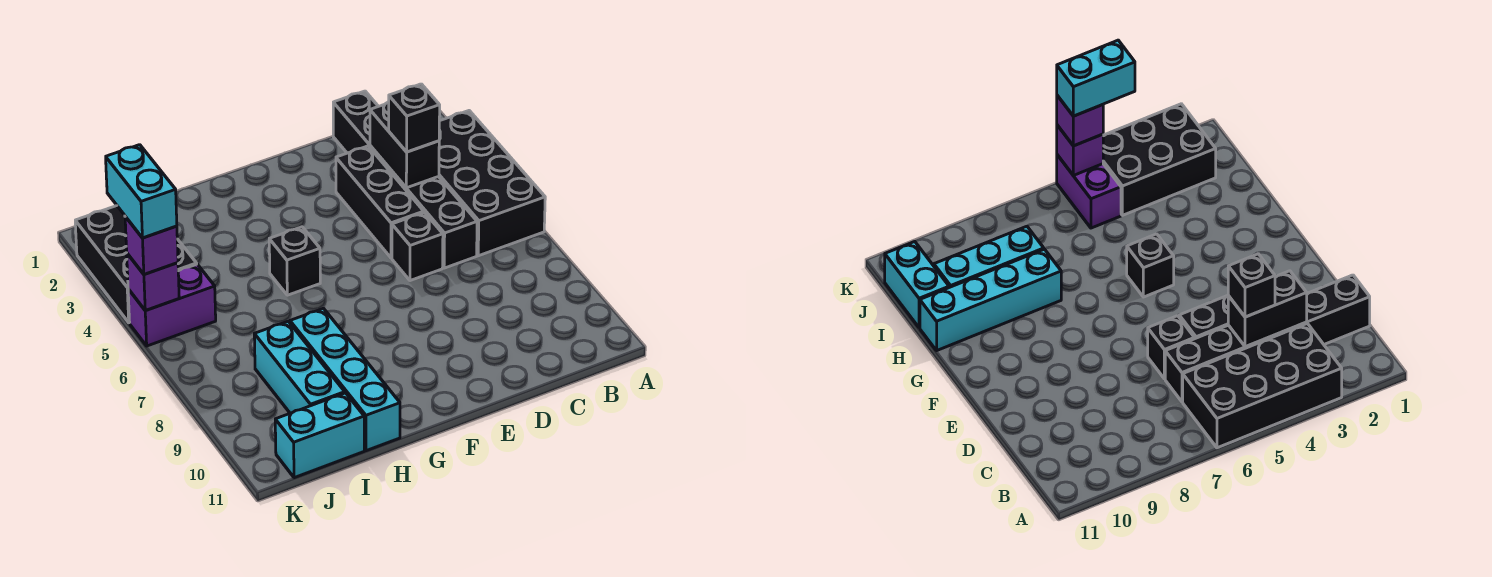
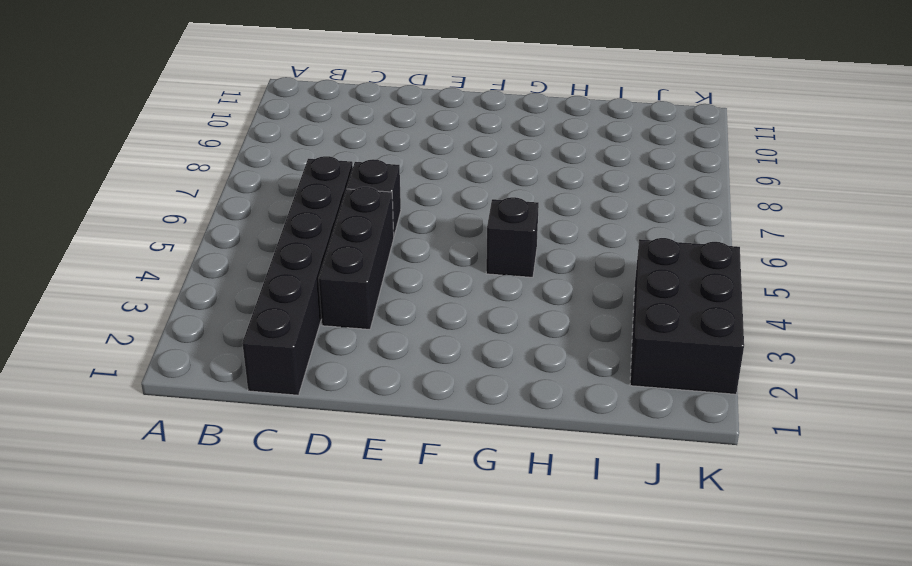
none -> black brick A3:B6 level 1
none -> cyan brick H8:H11 level 1
none -> cyan brick I8:I10 level 1

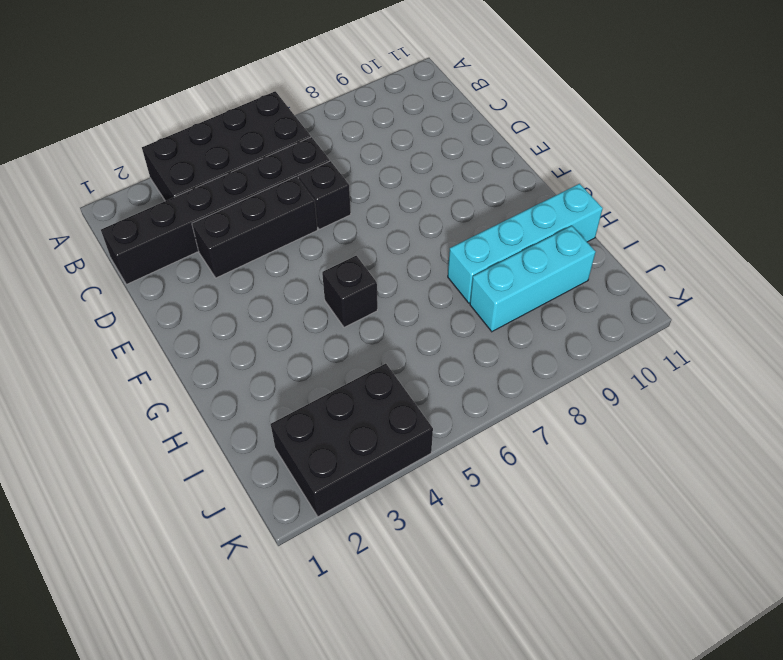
none -> cyan brick I11:J11 level 1
none -> purple brick J5:K5 level 1
none -> black brick C3:C4 level 2

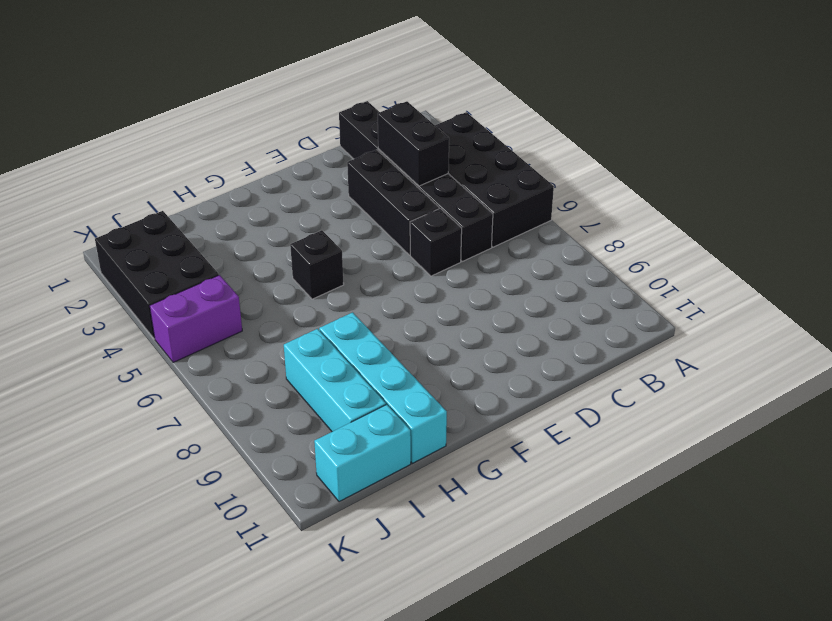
none -> purple brick K5 level 2
none -> black brick C4 level 3
none -> purple brick K5 level 3

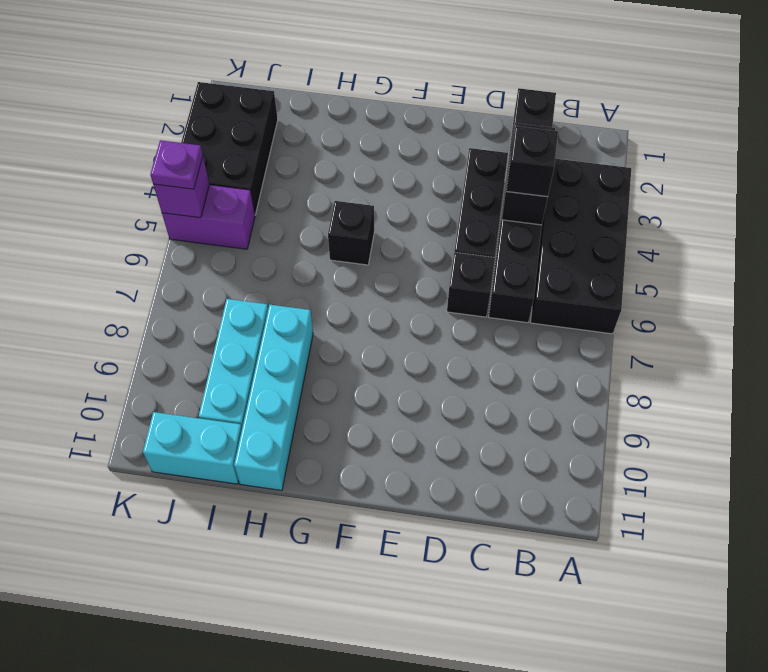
purple plate K5 level 3 -> purple brick K5 level 3
none -> cyan brick K4:K5 level 4

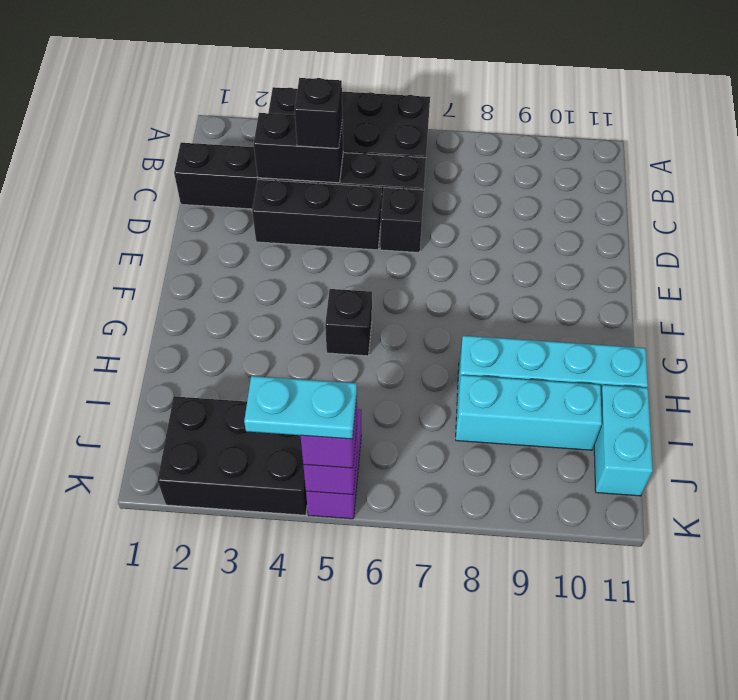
cyan plate K4:K5 level 4 -> cyan brick K4:K5 level 4

